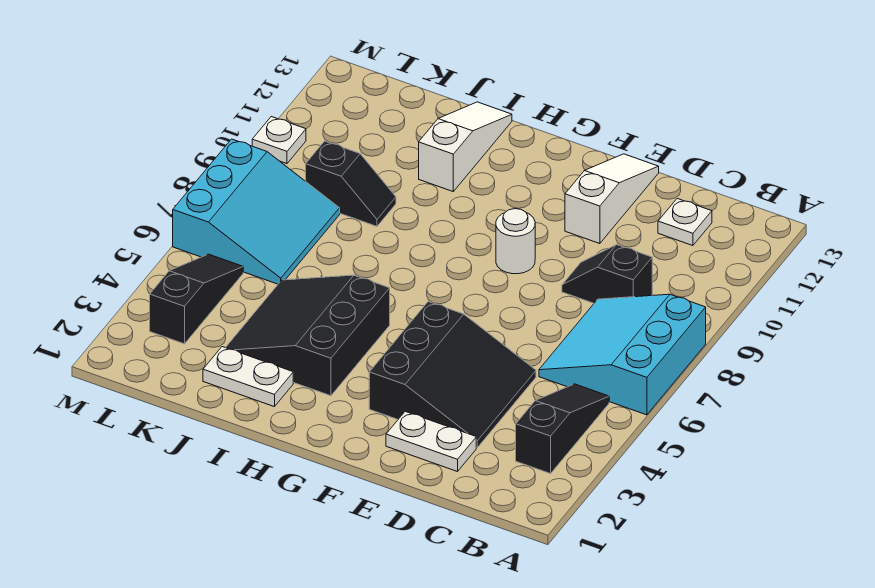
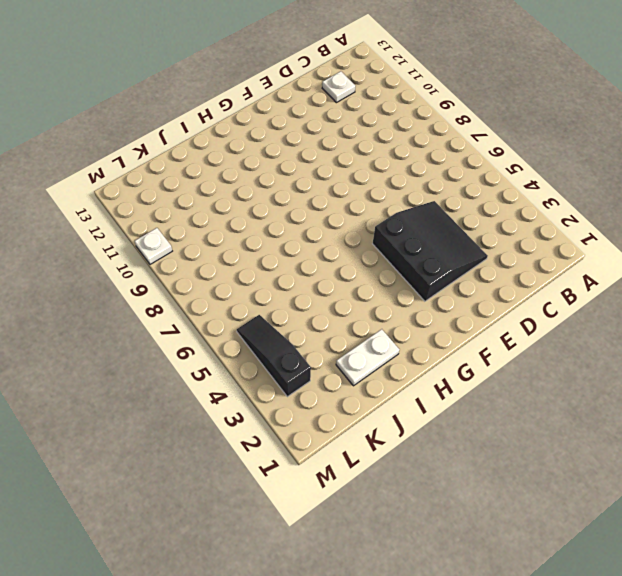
none -> cyan slope A6:C8 level 1 top A
none -> black slope B3:B5 level 1 top 3
none -> black slope C9:D9 level 1 top C

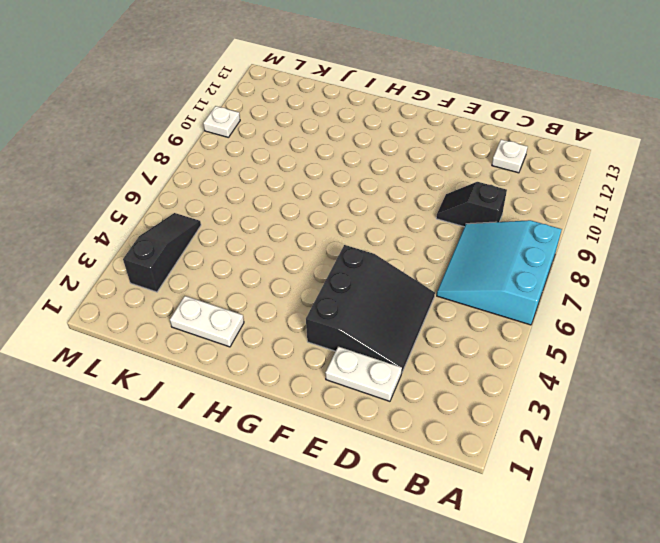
none -> black slope B3:B5 level 1 top 3
none -> white slope E11:E13 level 1 top 11
none -> white round brick F9 level 1

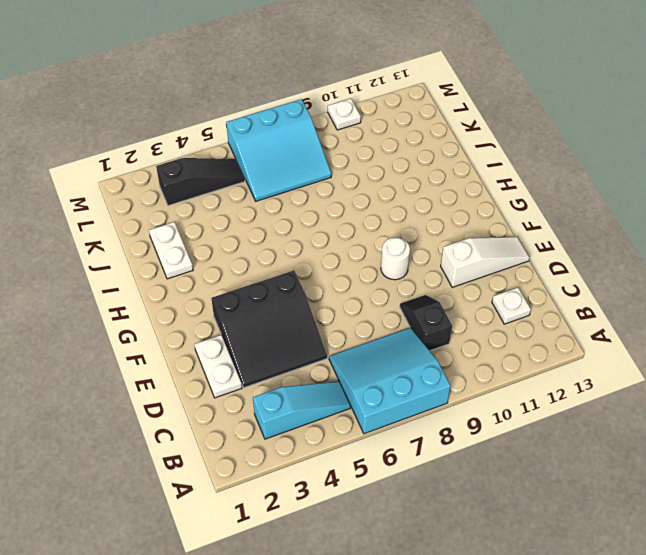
cyan slope B3:B5 level 1 top 3 -> black slope B3:B5 level 1 top 3
none -> black slope H3:J5 level 1 top H
none -> white slope I11:I13 level 1 top 11
none -> black slope J9:K9 level 1 top K

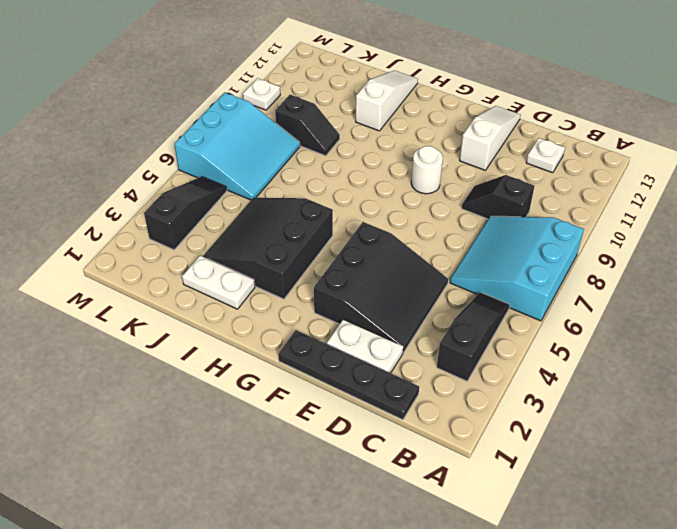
black plate C1:F1 level 1 -> none

